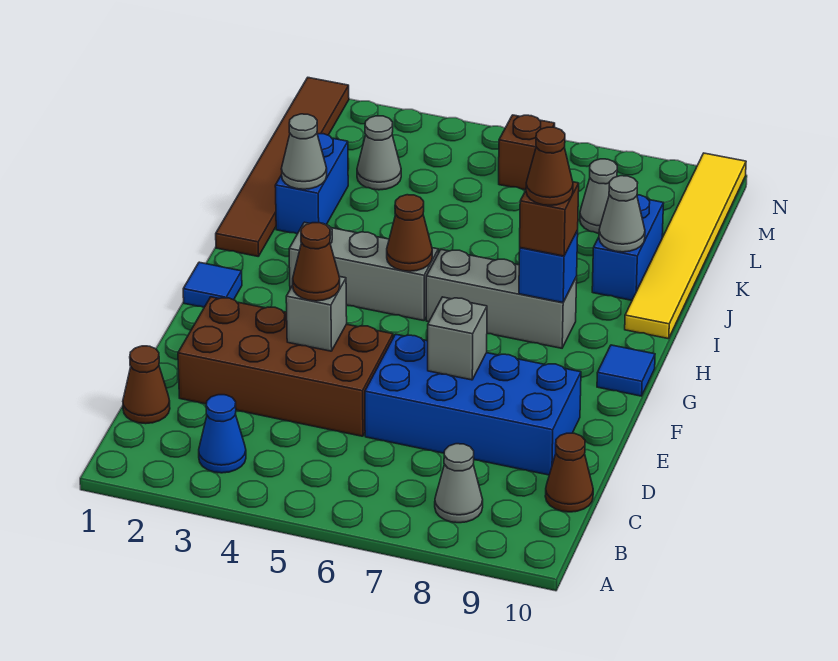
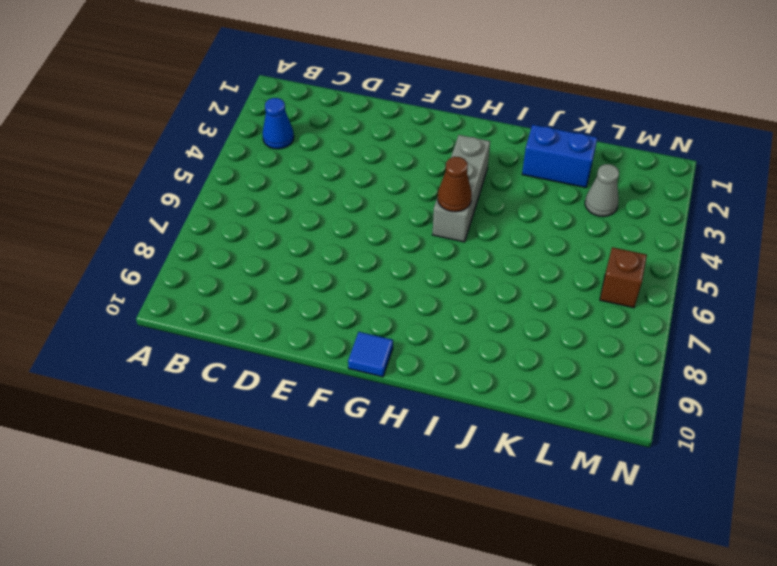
none -> grey cone B8 level 1
none -> brown cone C1 level 1
none -> brown cone C10 level 1

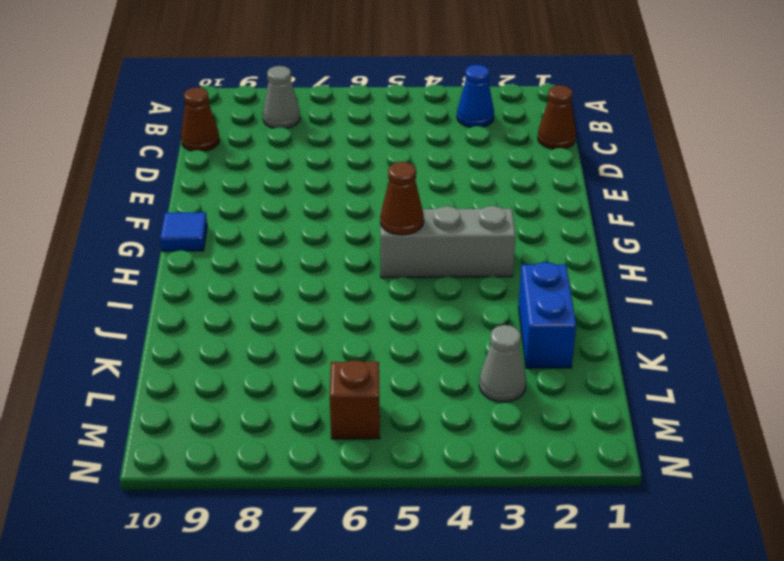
none -> brown brick D2:E5 level 1
none -> blue brick D6:E9 level 1
none -> blue tile G1 level 1

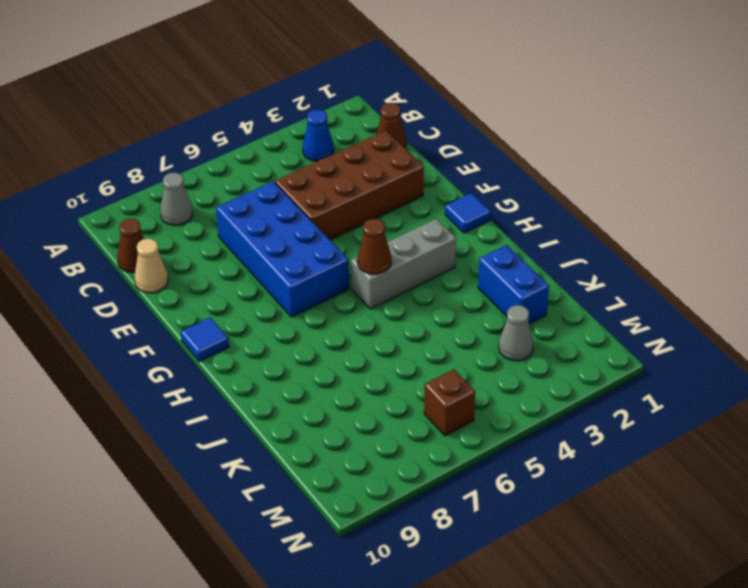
blue brick D6:G7 level 1 -> blue brick D6:E9 level 1
tan cone D10 level 1 -> none
none -> grey brick H6:H8 level 1
none -> brown tile I1:N1 level 1
none -> yellow tile I10:N10 level 1

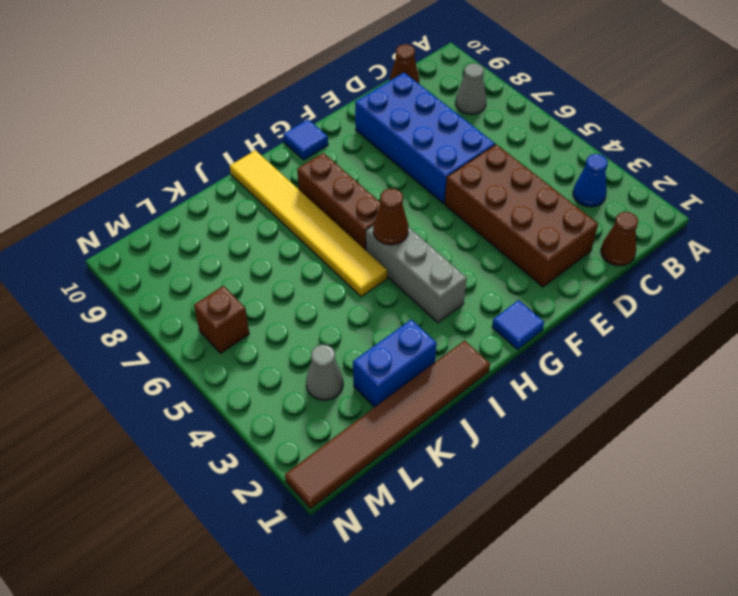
brown brick H6:H8 level 1 -> grey brick H6:H8 level 1
yellow tile I5:I10 level 1 -> yellow tile I10:N10 level 1
none -> blue brick J9:K9 level 1
none -> grey cone L8 level 1
none -> grey brick E4 level 2

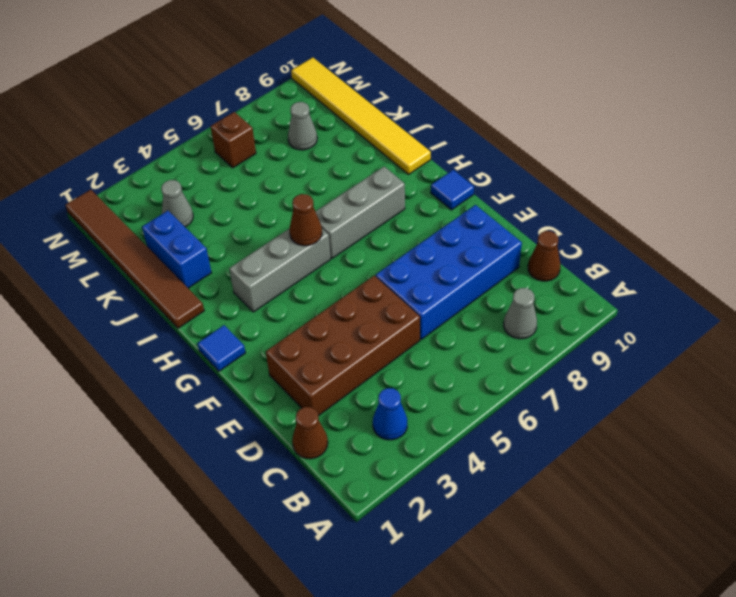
none -> blue brick J9:K9 level 1
none -> grey brick E4 level 2
none -> grey brick E7 level 2

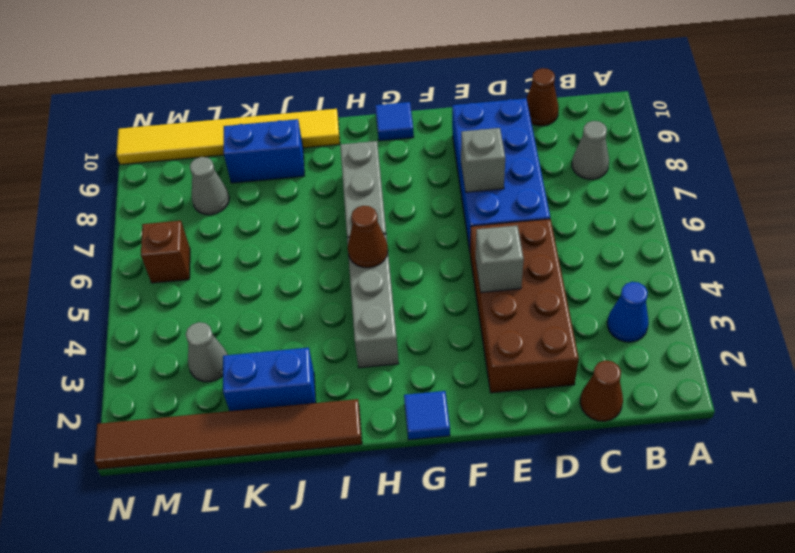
none -> blue brick H8 level 2
none -> grey cone J2 level 2
none -> grey cone J9 level 2

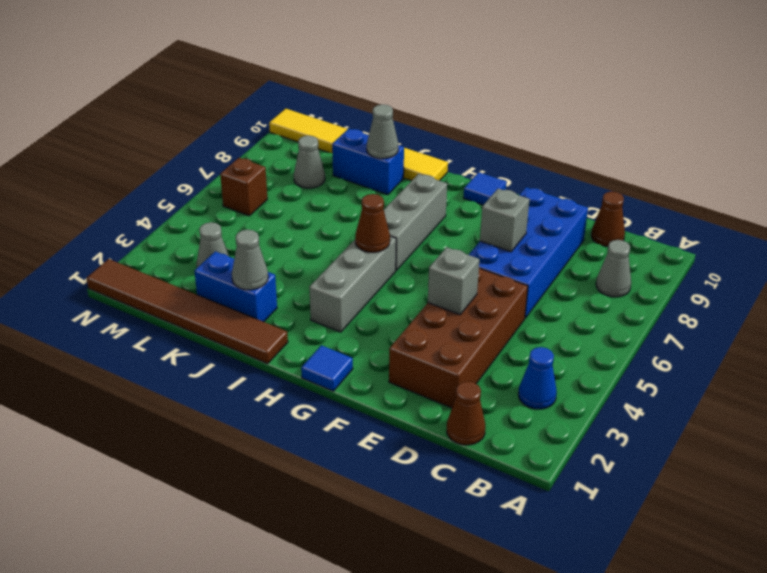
none -> blue brick H8 level 2
none -> brown cone E4 level 3
none -> brown brick H8 level 3

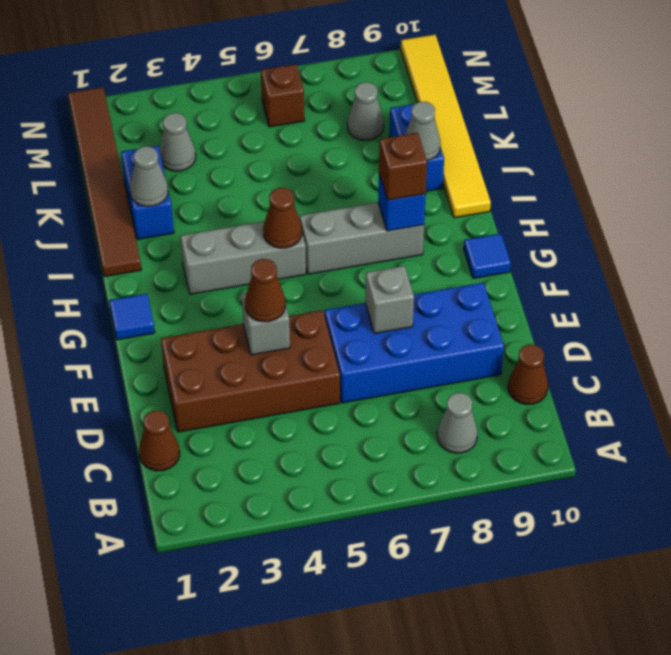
none -> blue cone B3 level 1
none -> brown cone H8 level 4

